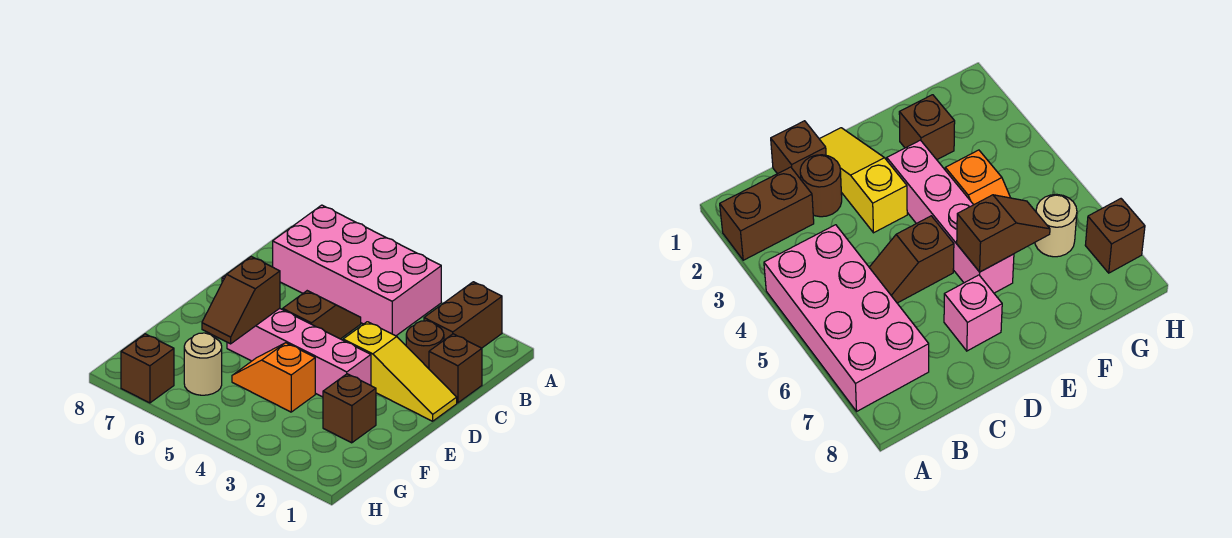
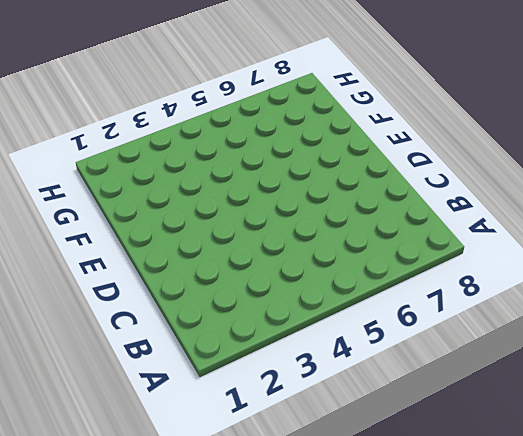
none -> brown brick A2:B2 level 1
none -> pink brick A4:B7 level 1
none -> brown brick C1 level 1

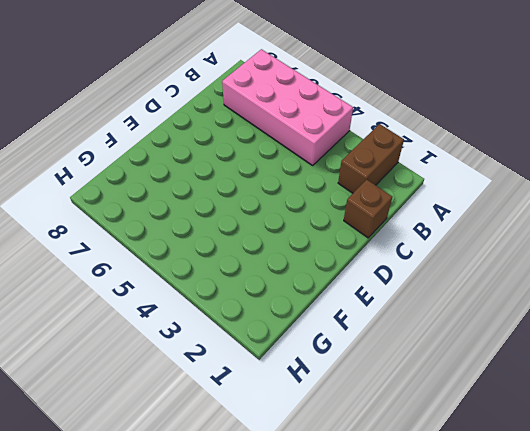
none -> brown round brick C2 level 1
none -> brown slope C5:D5 level 1 top D
none -> yellow slope D1:D3 level 1 top 3

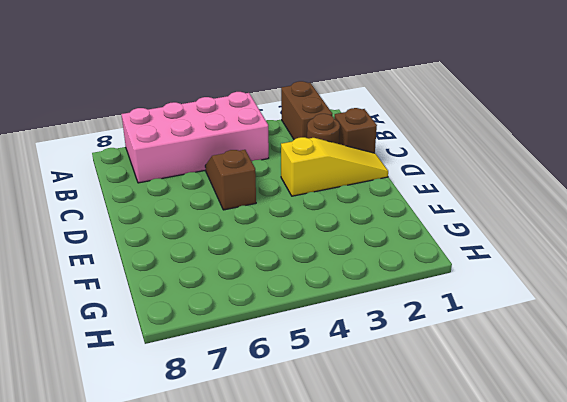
none -> pink brick D7 level 1
none -> pink brick E3:E6 level 1
none -> brown brick F2 level 1

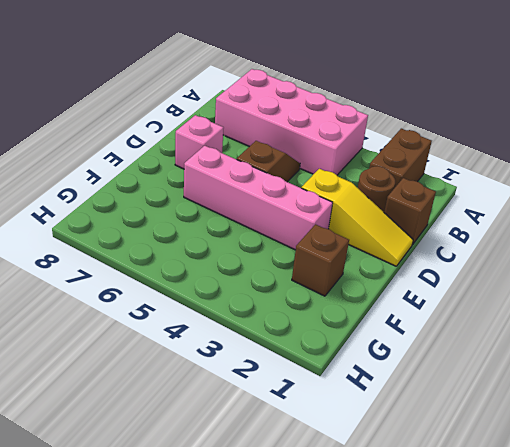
none -> orange slope F4:F5 level 1 top 4
none -> tan round brick G6 level 1
none -> brown brick H7 level 1

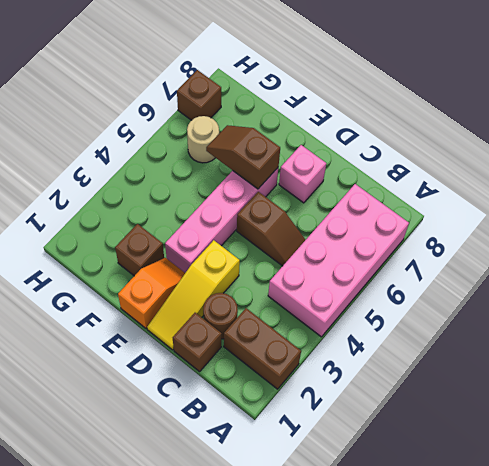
orange slope E1:E2 level 1 top 1 -> orange slope F4:F5 level 1 top 4

